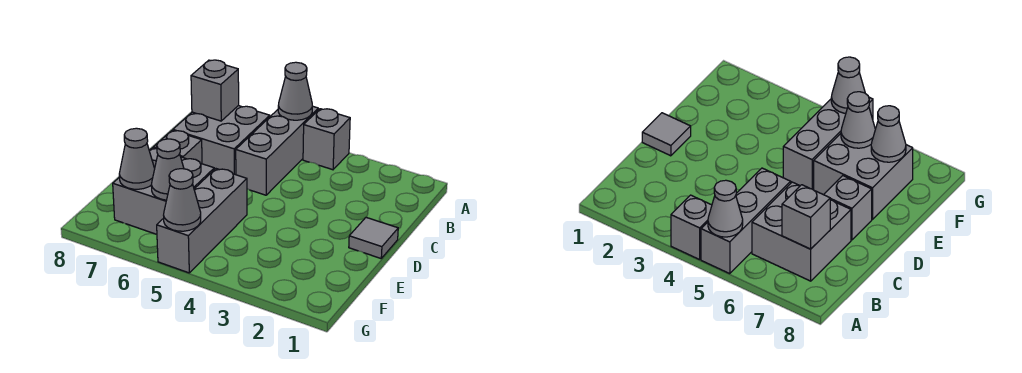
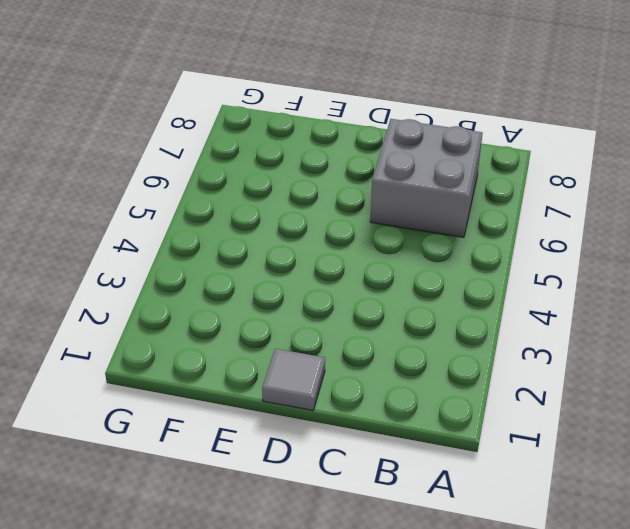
none -> grey brick A4 level 1
none -> grey brick A5:C5 level 1
none -> grey brick D7 level 1

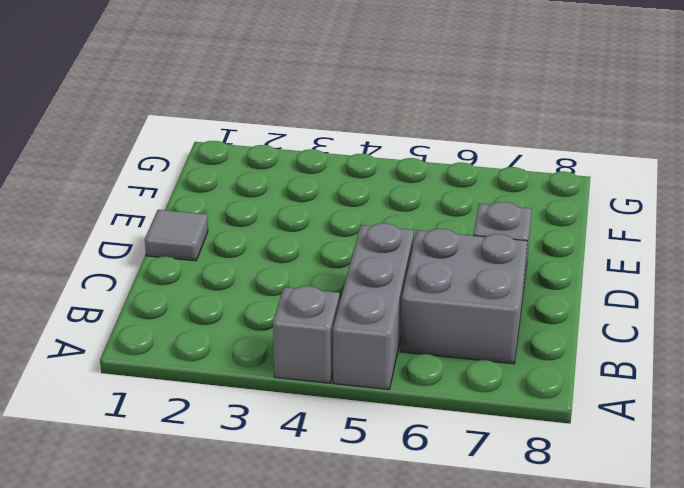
none -> grey brick E5:G5 level 1
none -> grey brick E6:F7 level 1
none -> grey cone A5 level 2

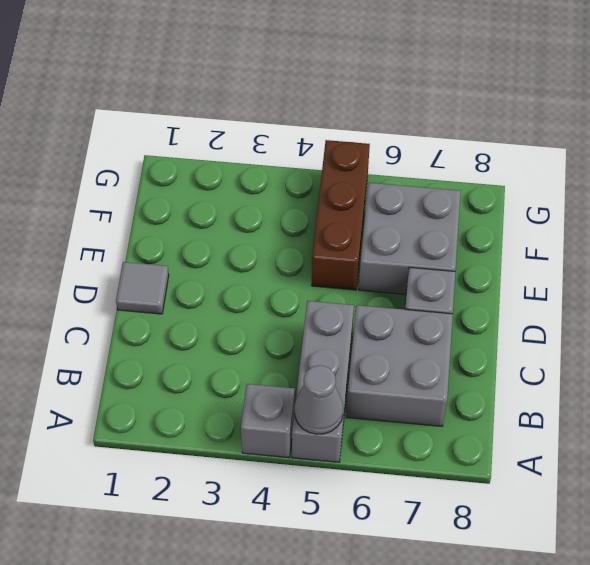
brown brick E5:G5 level 1 -> grey brick E5:G5 level 1
none -> grey brick B7 level 2
none -> grey cone F6 level 2
none -> grey cone F7 level 2

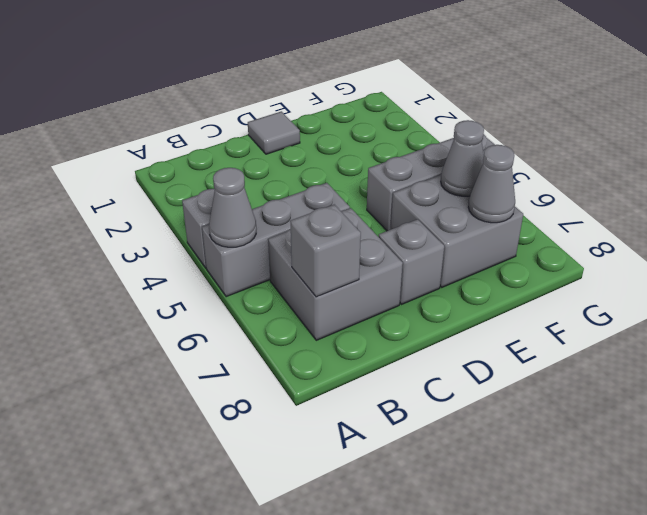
none -> grey cone G5 level 2

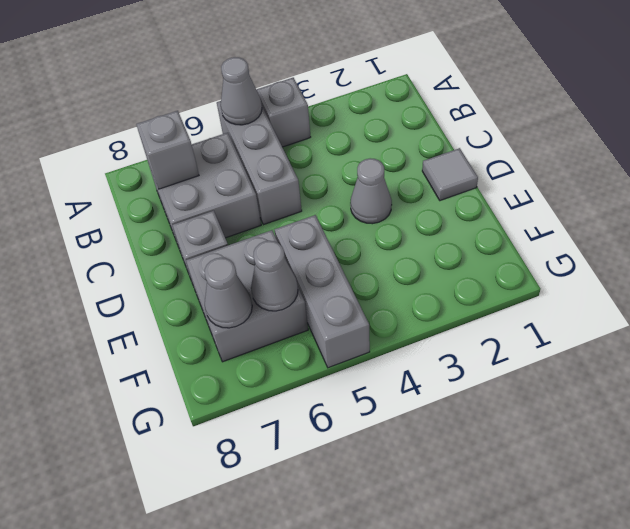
grey cone D3 level 1 -> grey cone G5 level 2

